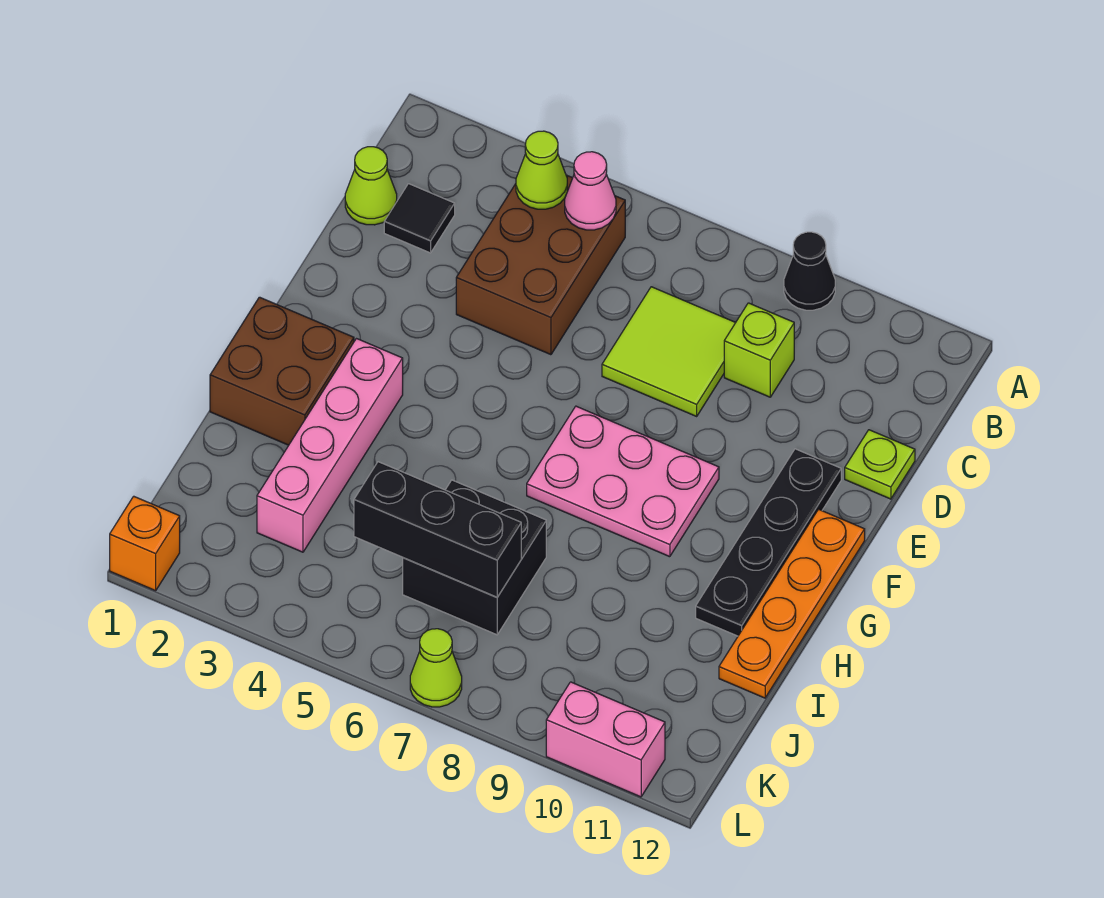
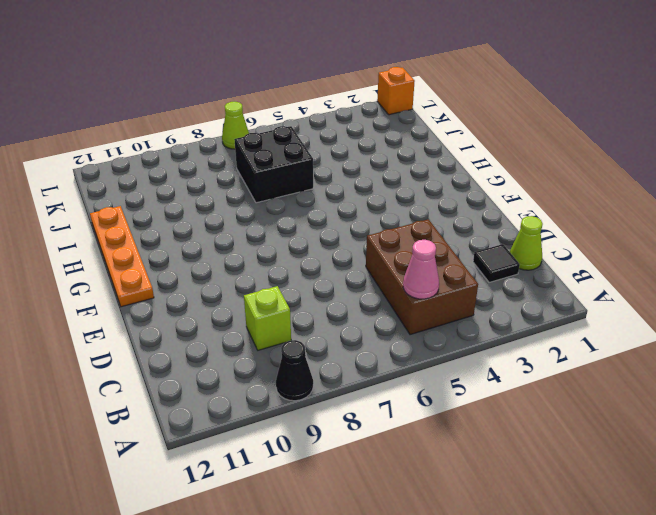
none -> lime tile C7:D8 level 1
none -> lime plate D12 level 1
none -> black plate E11:H11 level 1

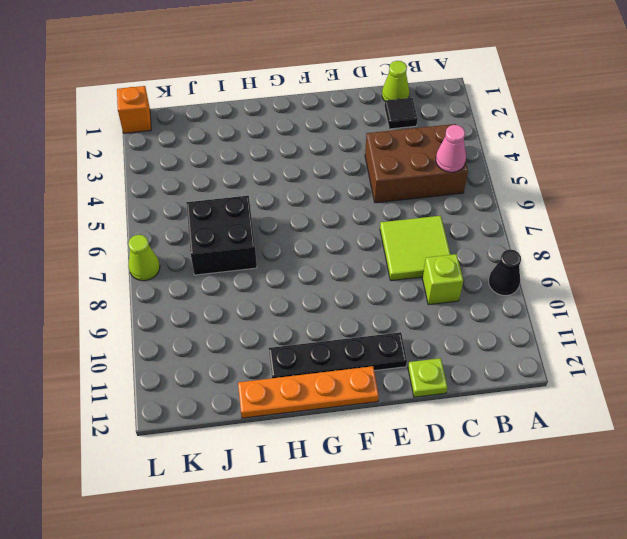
none -> pink plate F7:G9 level 1
none -> brown brick G1:H2 level 1
none -> pink brick G3:J3 level 1

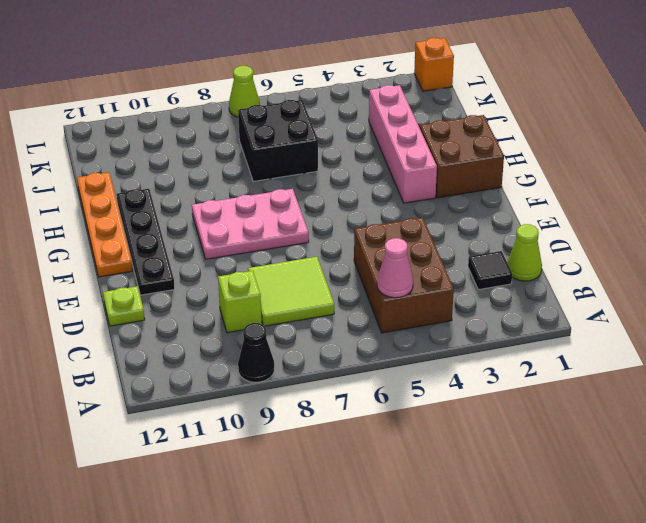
none -> pink brick L10:L11 level 1
none -> lime cone B4 level 2
none -> black brick J5:J7 level 2

